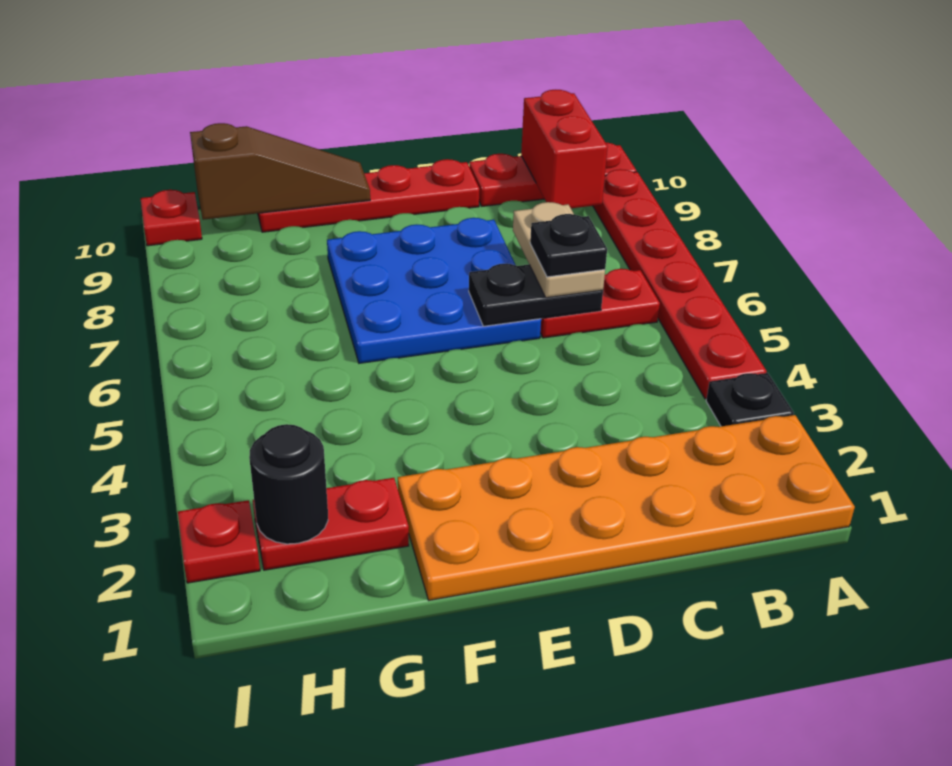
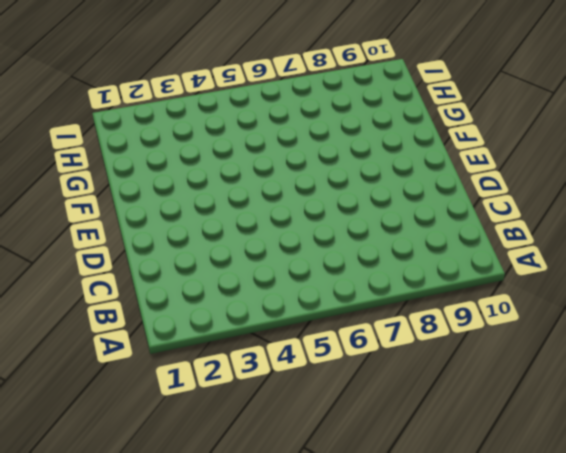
none -> orange plate A1:F2 level 1
none -> black plate A3 level 1
none -> red plate A4:A9 level 1

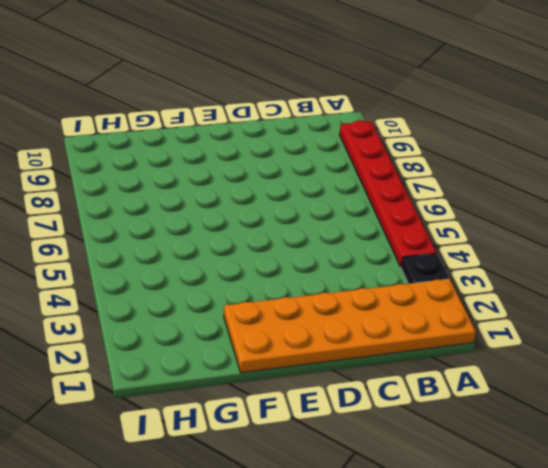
none -> red plate A10:C10 level 1
none -> red plate B6:C6 level 1
none -> blue plate D6:F8 level 1

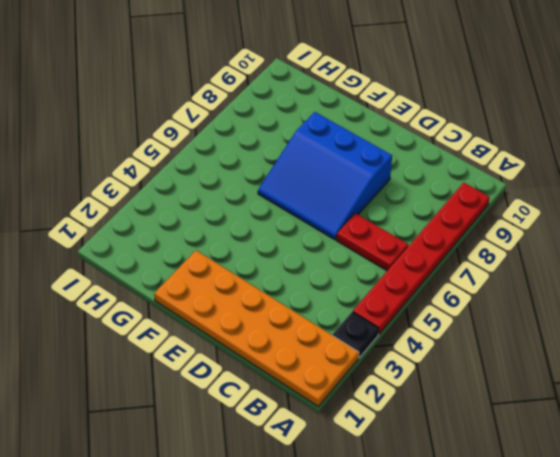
blue slope D6:F8 level 1 top 8 -> blue plate D6:F8 level 1
none -> red plate A10:C10 level 1
none -> red plate D10:G10 level 1
none -> red plate G2:H2 level 1

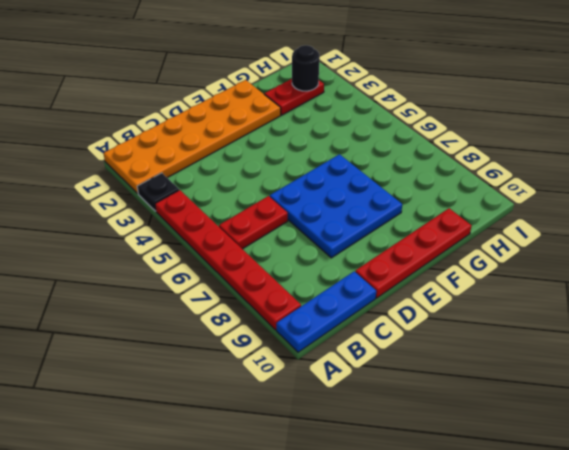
blue plate A10:C10 level 1 -> red plate A10:C10 level 1
none -> red plate I2 level 1
none -> red plate I10 level 1
none -> red brick B9:B10 level 2

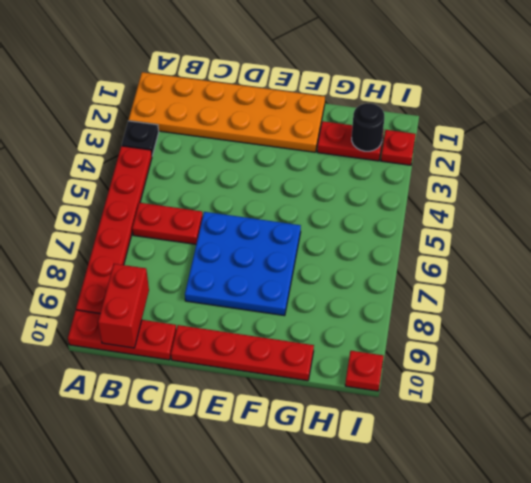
none -> black plate C6:D6 level 2
none -> brown slope F10:H10 level 2 top H
none -> tan plate C6:C7 level 3

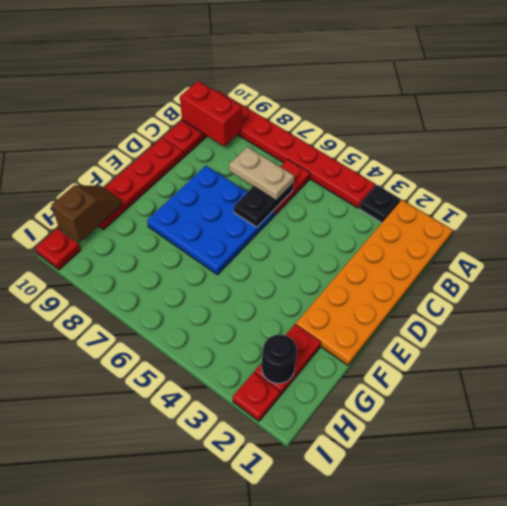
brown slope G10:H10 level 2 top H -> brown slope F10:H10 level 2 top H
none -> black plate C6 level 4

